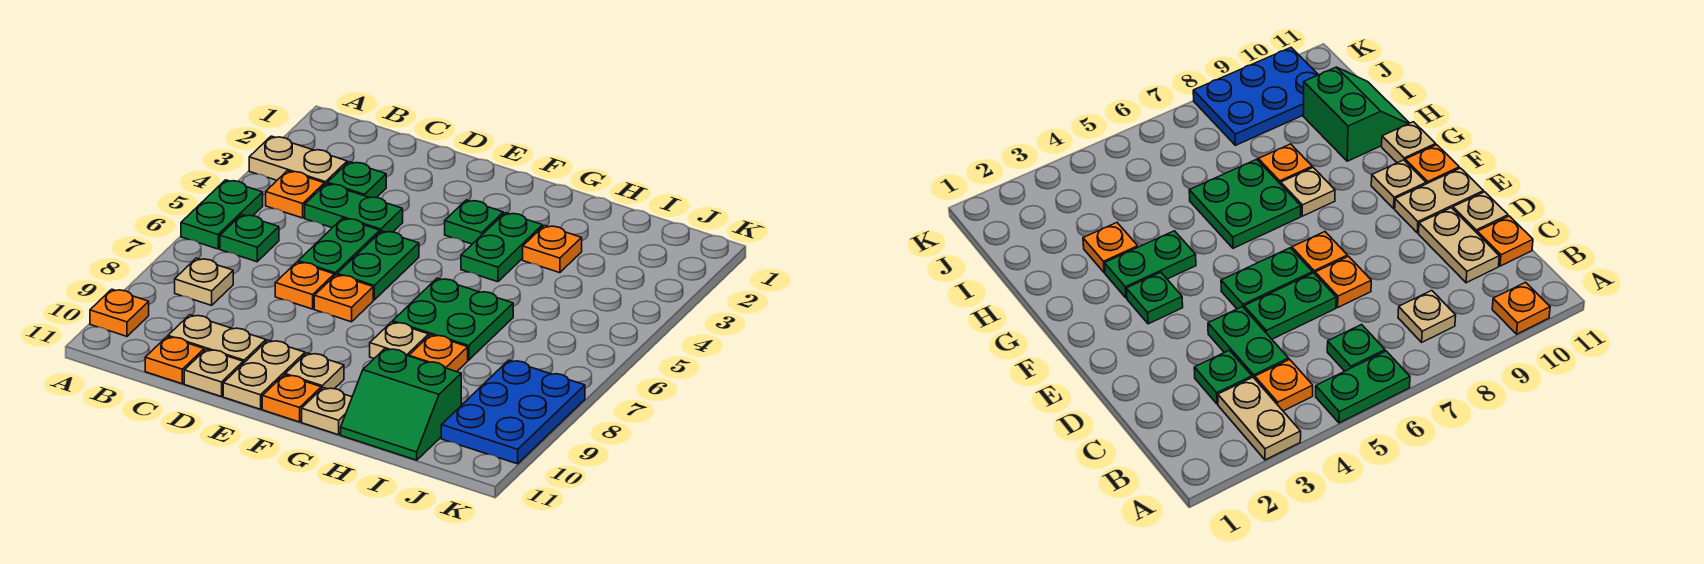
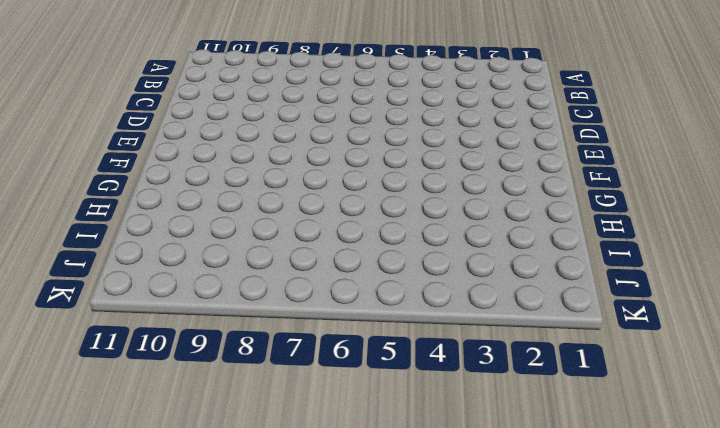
none -> tan plate A3:B3 level 1
none -> green plate A5:A6 level 1
none -> orange plate A10 level 1

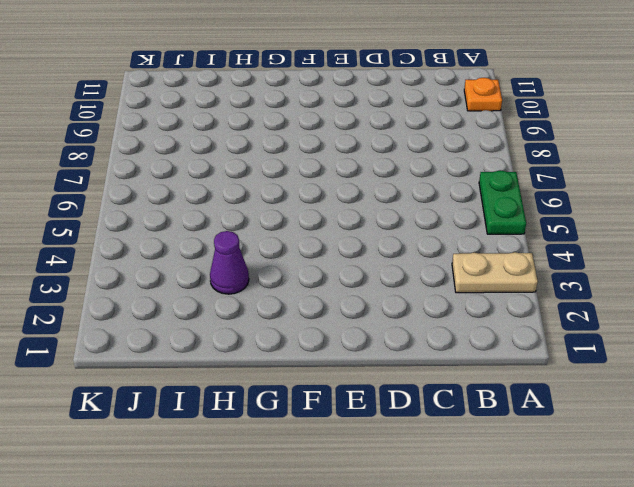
purple cone H3 level 1 -> orange plate H3 level 1
none -> orange plate B4 level 1
none -> green plate B6 level 1
none -> tan plate B8 level 1

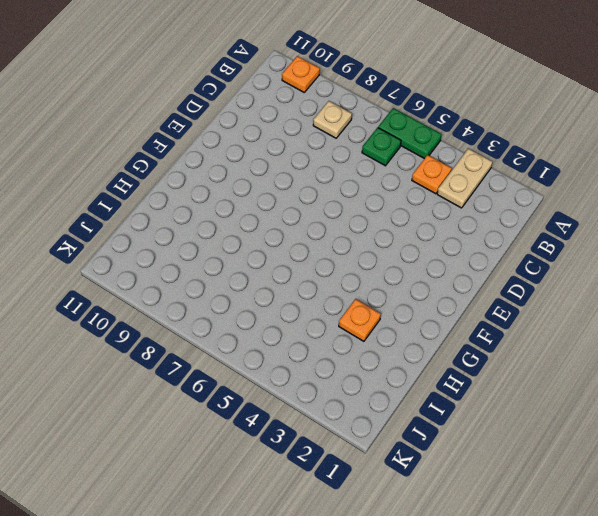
none -> green plate C3 level 1
none -> green plate C4:D4 level 1
none -> tan plate C10:D10 level 1

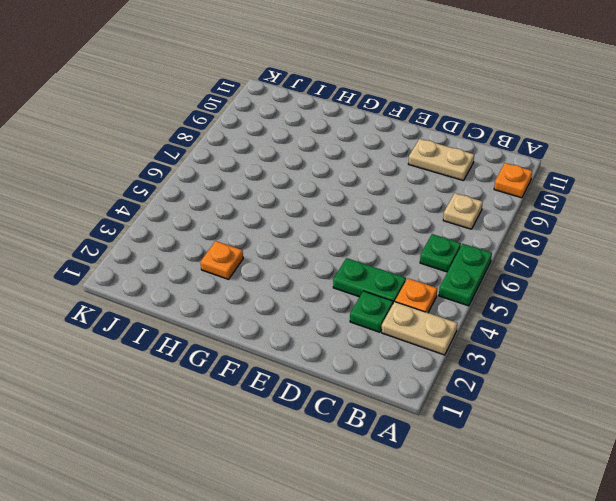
none -> orange plate C11 level 1
none -> green plate D5:D6 level 1
none -> orange plate D7 level 1

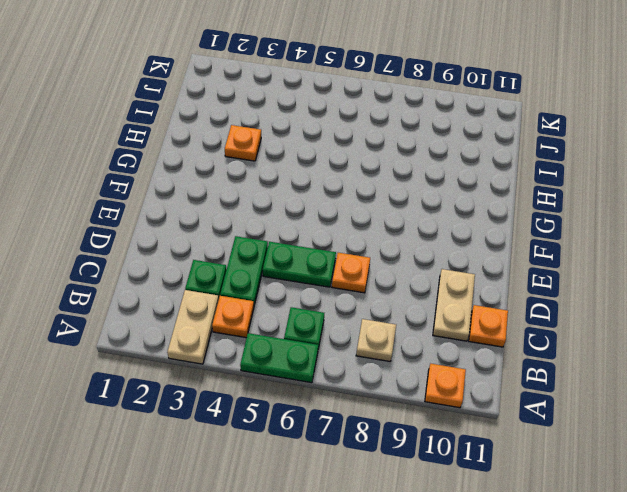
none -> tan plate D11 level 1
none -> green plate E5:E6 level 1
none -> orange plate E7 level 1

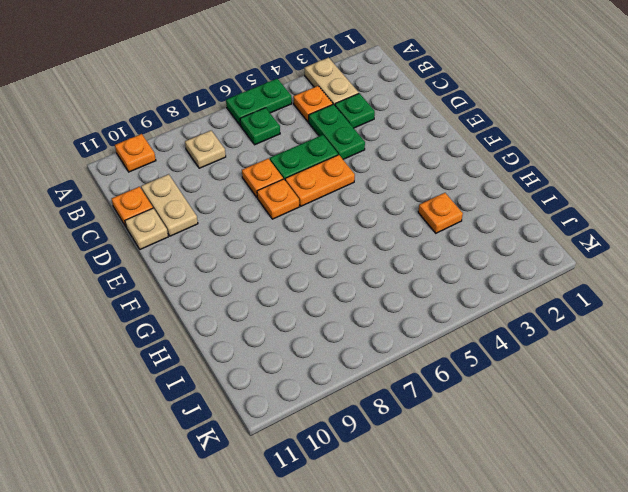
orange plate E5:E6 level 1 -> green plate E5:E6 level 1
none -> tan plate E10:E11 level 1
none -> green plate F3 level 1
none -> tan plate F10 level 1

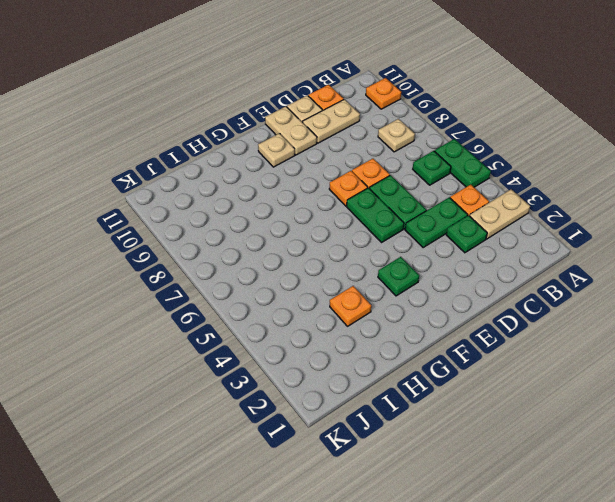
none -> orange plate F11 level 1
none -> green plate G3:G4 level 1
none -> green plate G6:H7 level 1

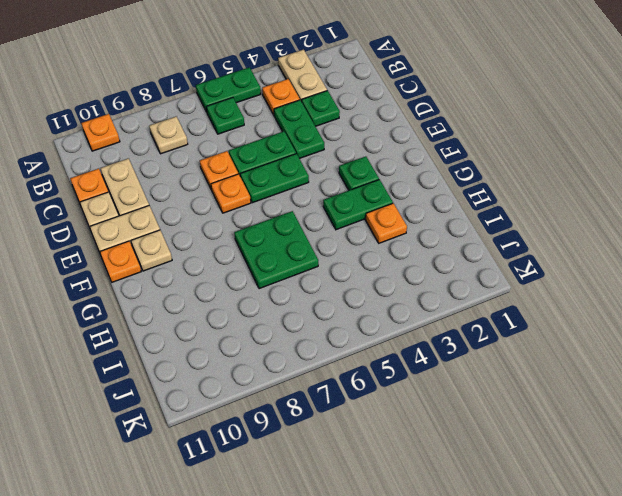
none -> tan plate G8 level 1
none -> tan plate G11 level 1
none -> orange plate H8 level 1

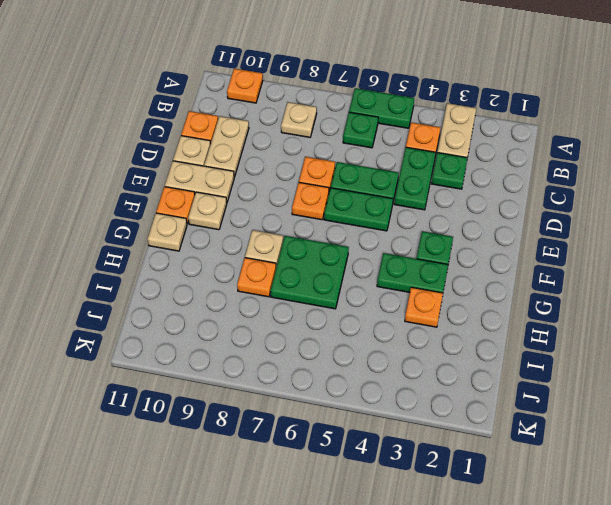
none -> green slope H10:I11 level 1 top 10
none -> blue plate J8:K10 level 1

